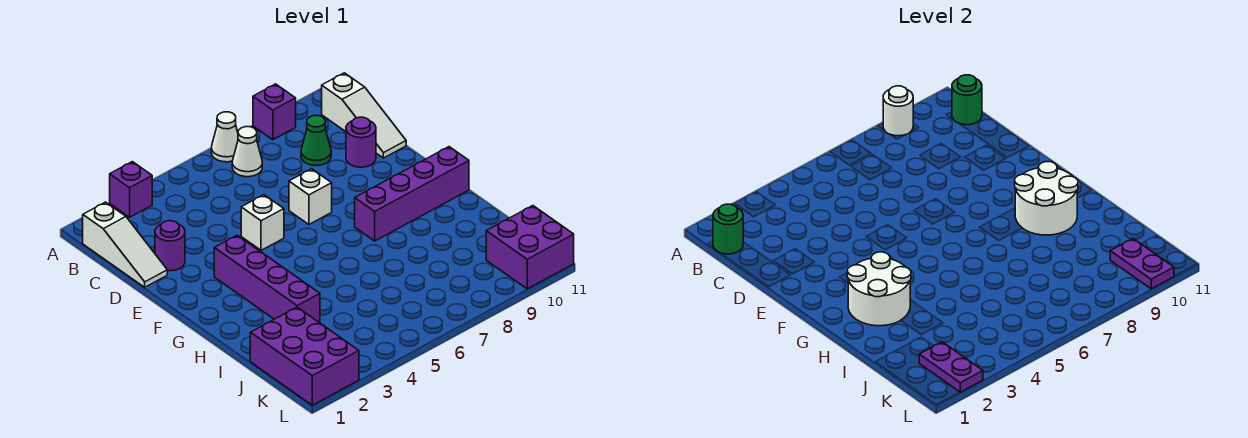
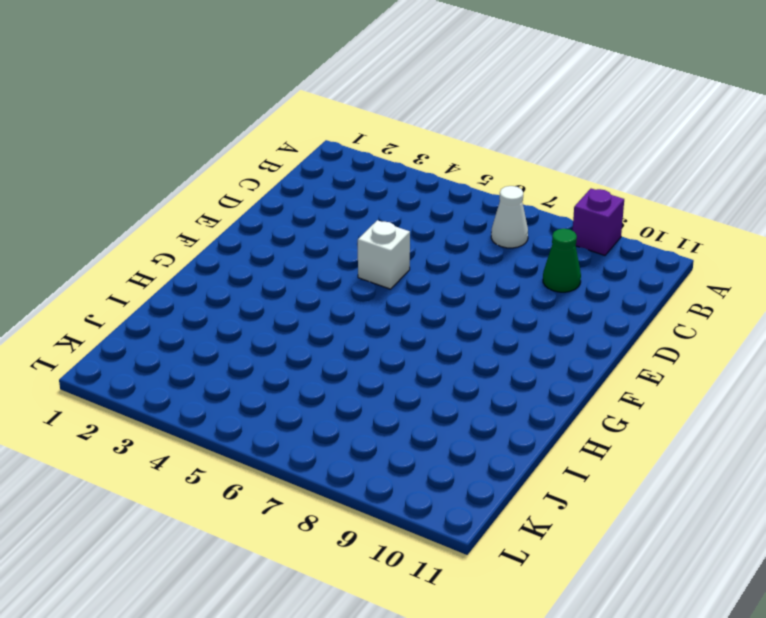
none -> purple brick A3 level 1
none -> white cone A7 level 1
none -> white slope B1:D1 level 1 top B

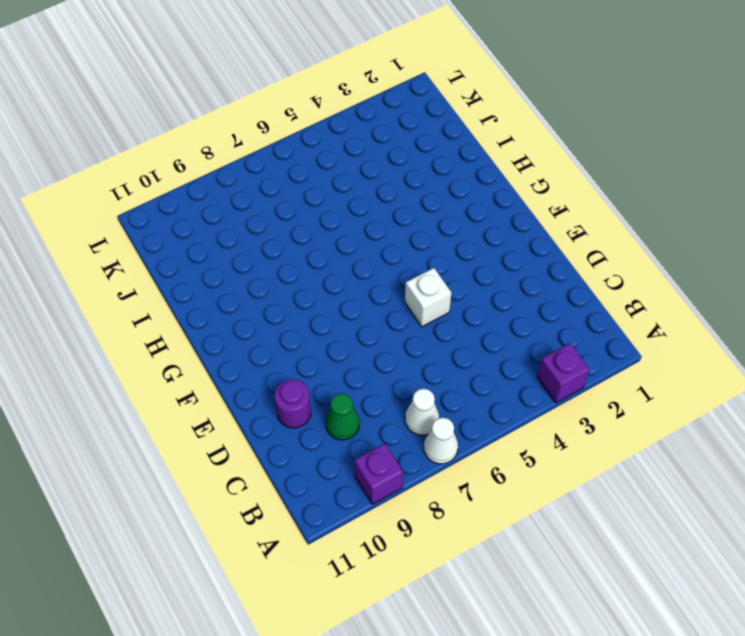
none -> white slope B1:D1 level 1 top B
none -> white slope B11:D11 level 1 top B
none -> purple round brick D2 level 1

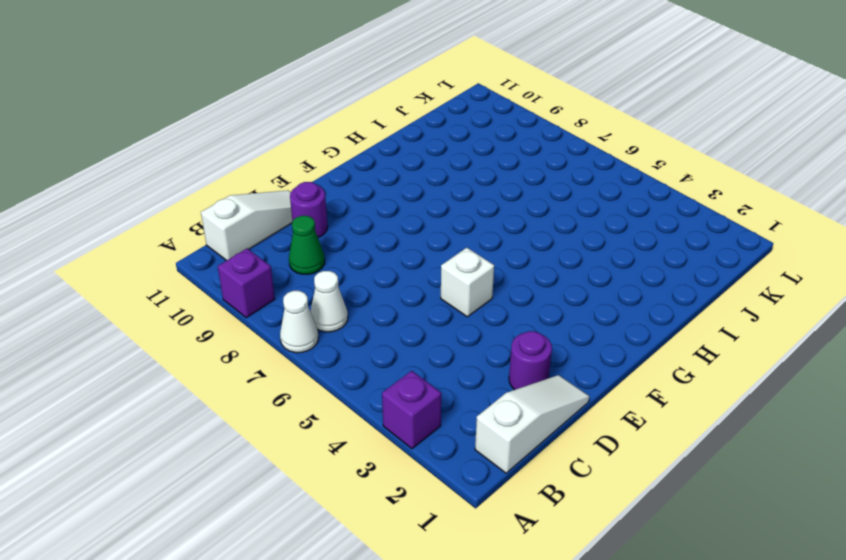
none -> white brick E7 level 1
none -> purple brick F3:I3 level 1
none -> purple brick G8:G11 level 1

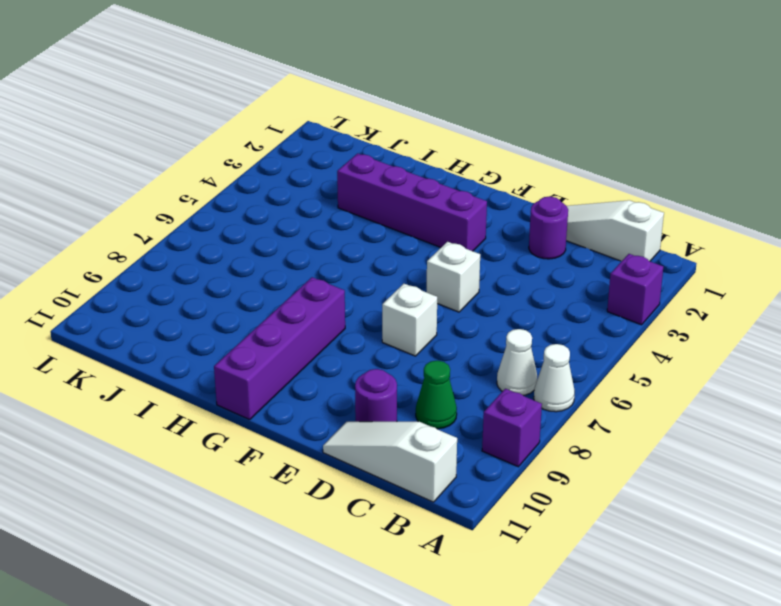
none -> purple brick J1:L2 level 1
none -> purple brick K10:L11 level 1
none -> white round brick A9 level 2

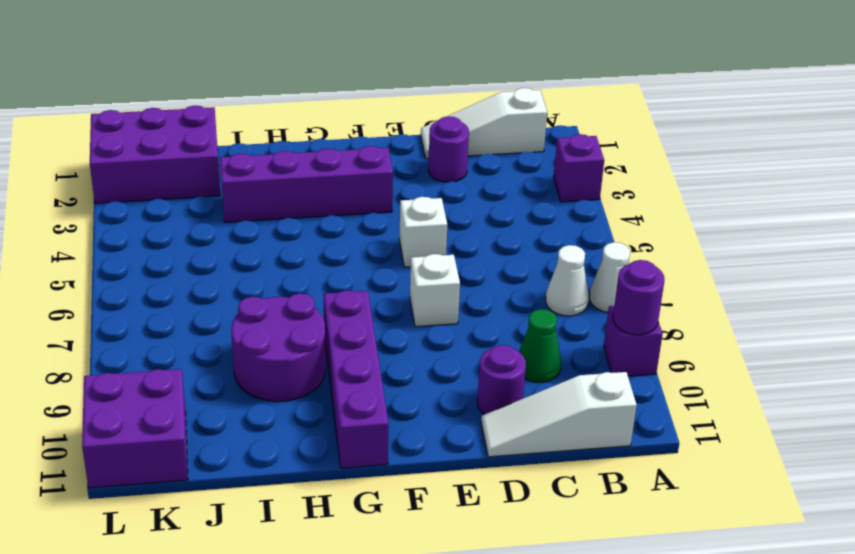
purple round brick A9 level 2 -> white round brick A9 level 2
purple round brick H8:I9 level 1 -> none
none -> green round brick B1 level 2
none -> green round brick B11 level 2
none -> white round brick G2:H3 level 2

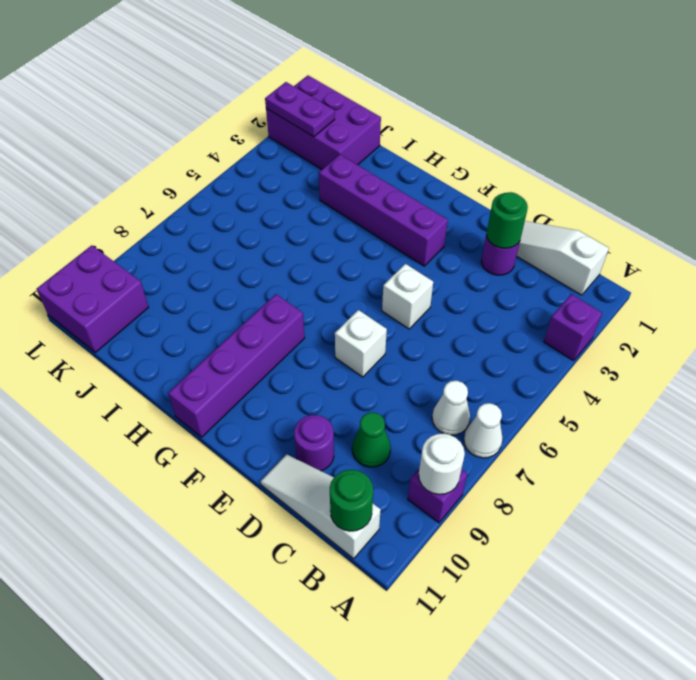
green round brick D2 level 2 -> green round brick B1 level 2
none -> white round brick G2:H3 level 2
none -> white round brick G9:H10 level 2
none -> purple plate K10:L10 level 2

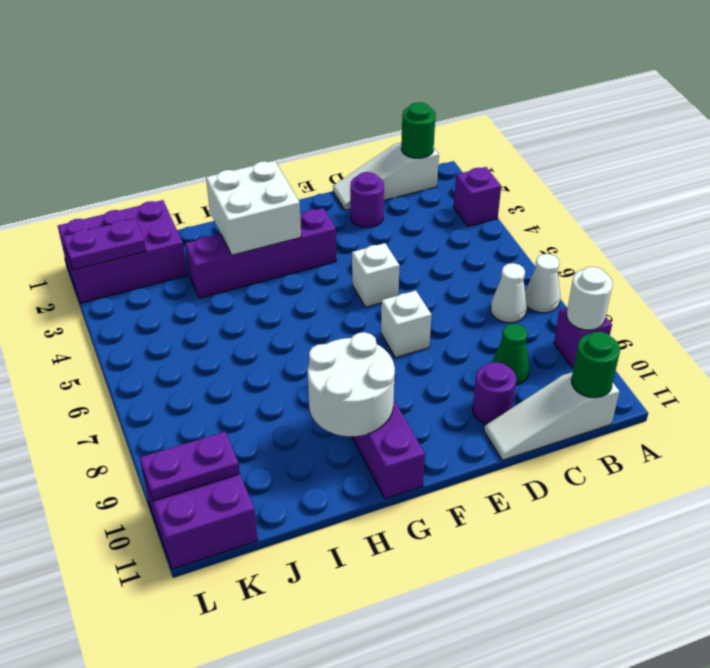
white brick G2:H3 level 2 -> white round brick G2:H3 level 2

